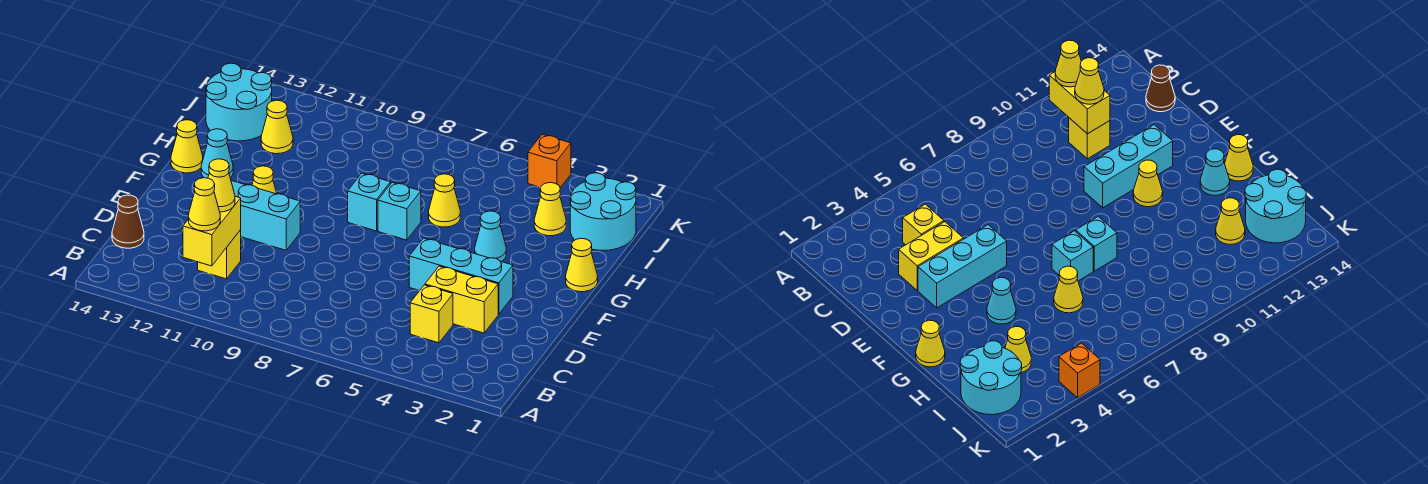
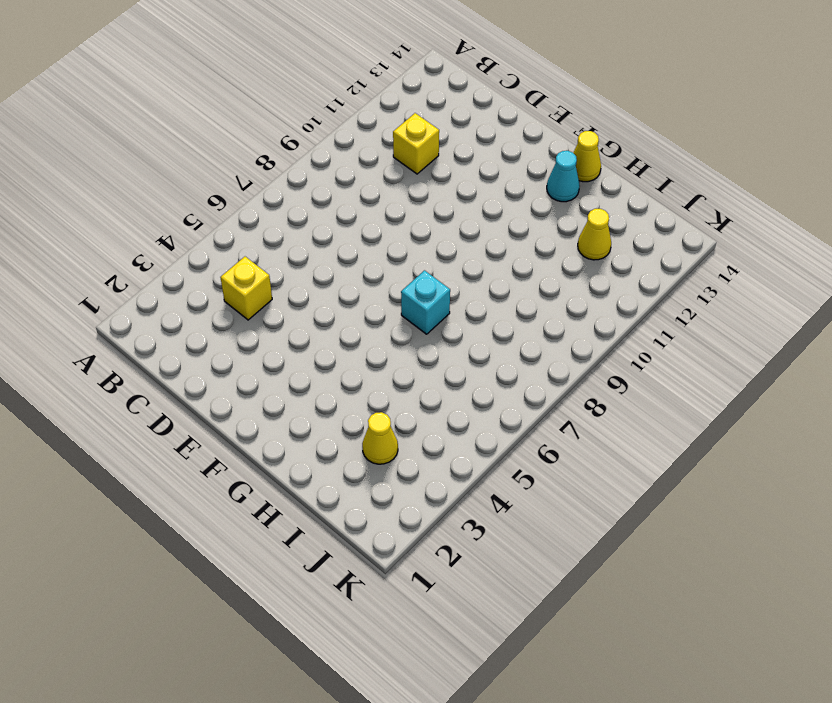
none -> brown cone C14 level 1
none -> yellow brick D3:D4 level 1
none -> cyan brick E3:E5 level 1

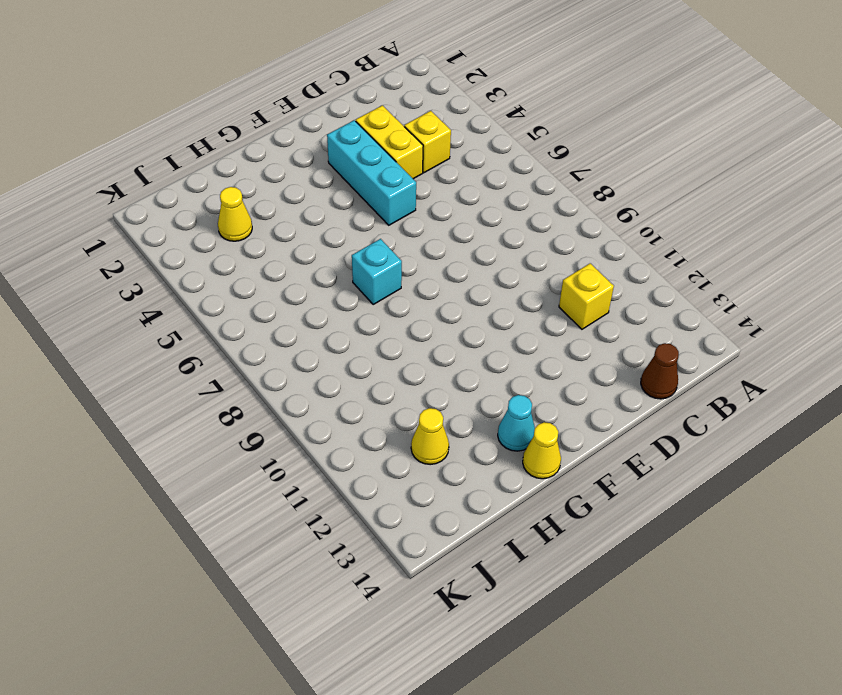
none -> cyan brick E10:E12 level 1
none -> yellow cone F11 level 1
none -> yellow cone G1 level 1

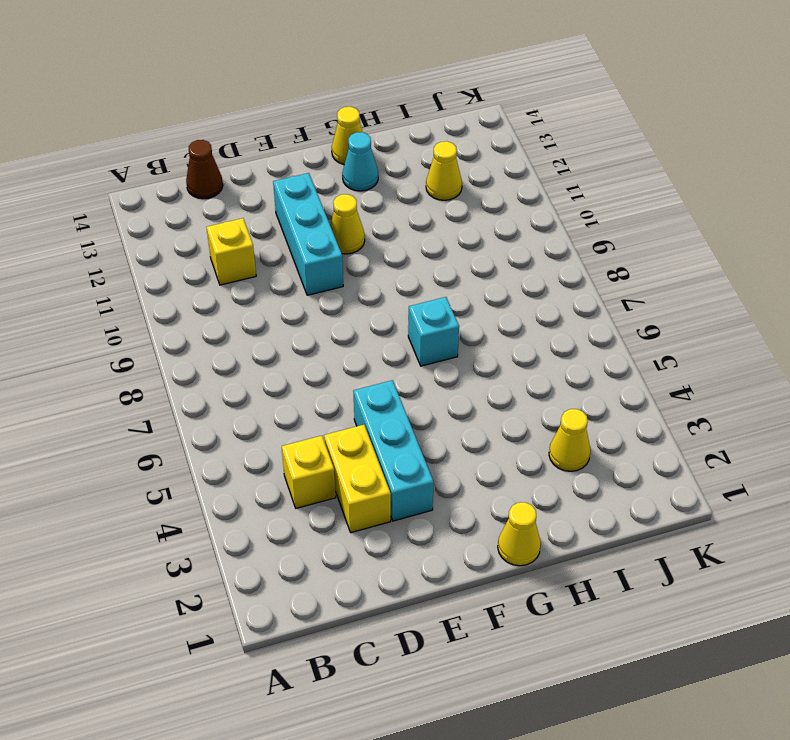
none -> cyan cone G4 level 1
none -> cyan brick G8 level 1
none -> yellow cone H6 level 1

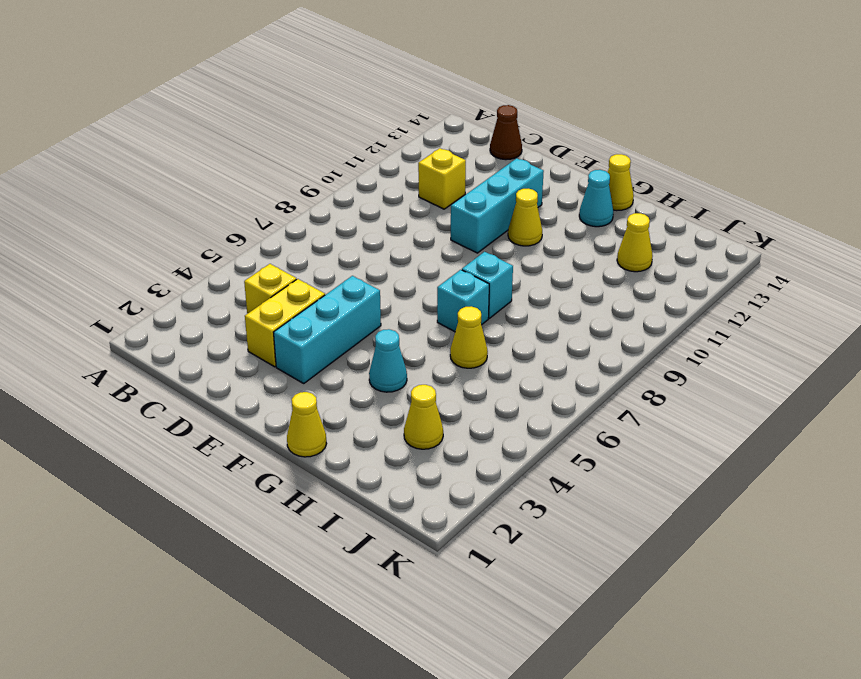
none -> cyan round brick I1:J2 level 1
none -> cyan round brick I13:J14 level 1
none -> orange brick K4 level 1

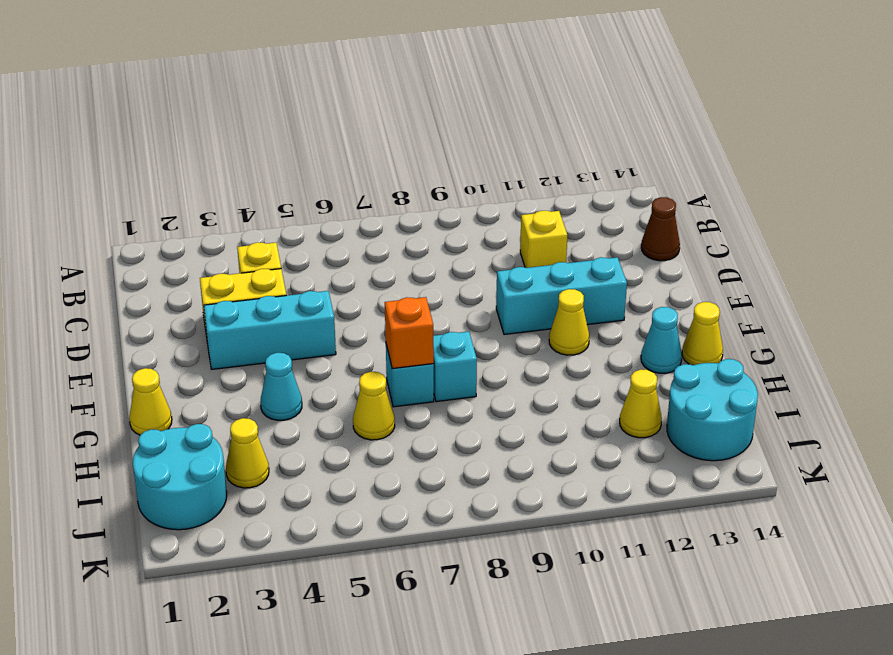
orange brick G7 level 2 -> orange brick K4 level 1
none -> yellow brick B11:C11 level 2
none -> yellow cone B11 level 3
none -> yellow cone C11 level 3

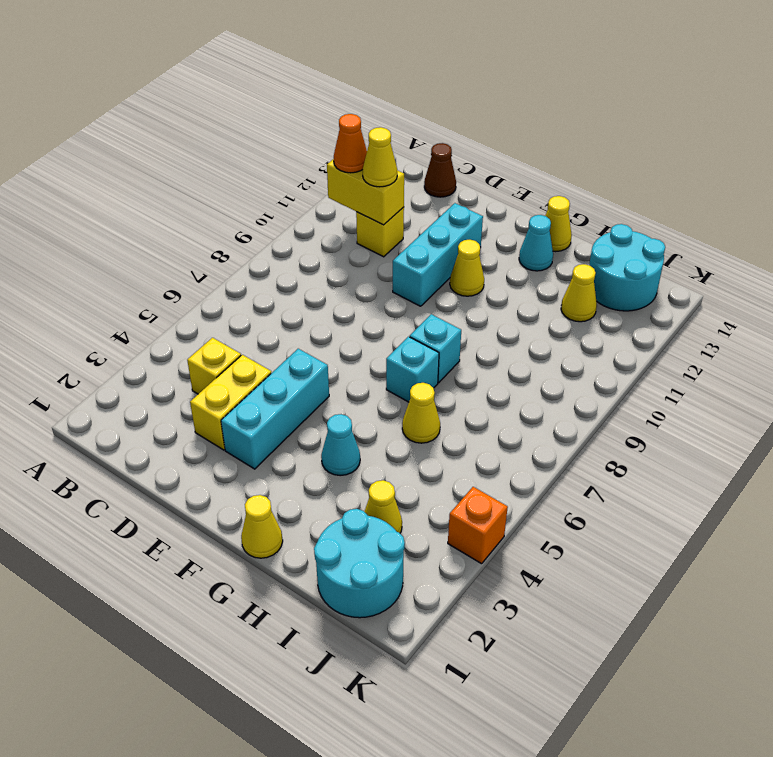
orange cone B11 level 3 -> yellow cone B11 level 3

